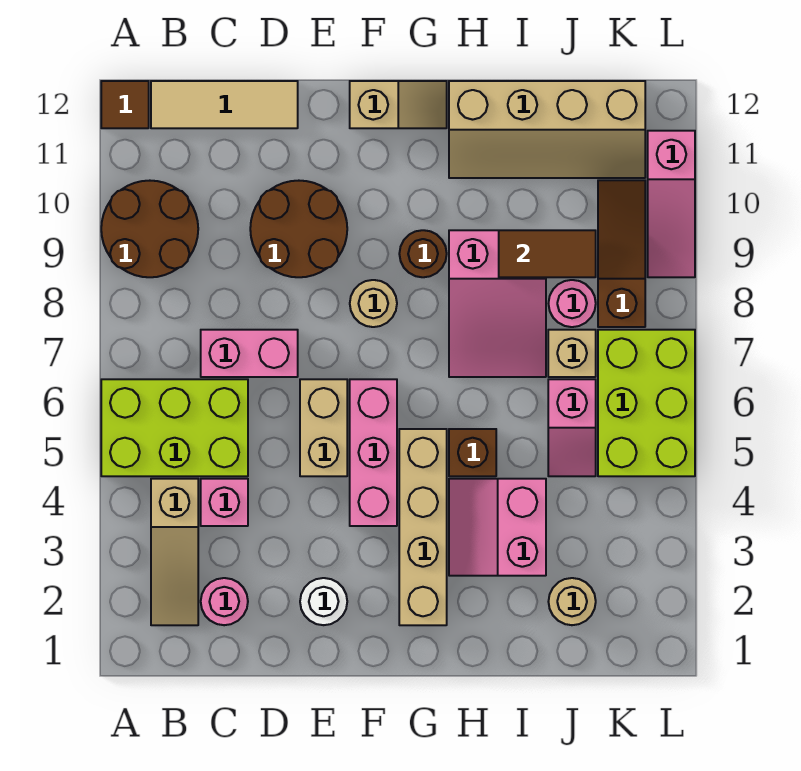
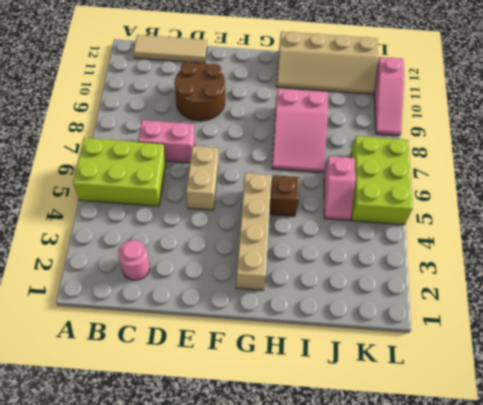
none -> brown round brick A9:B10 level 1
none -> brown tile A12 level 1
none -> tan slope B2:B4 level 1 top 4

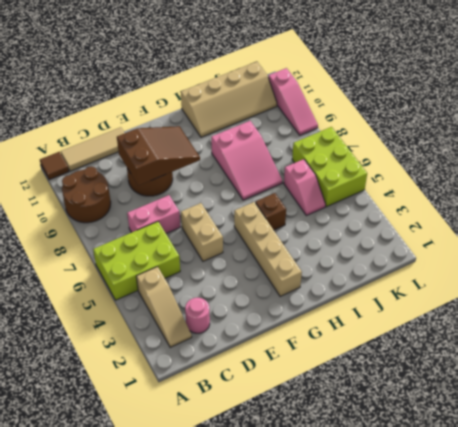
brown slope D9:F10 level 2 top D -> none
none -> pink brick C4 level 1
none -> white round brick E2 level 1
none -> pink brick F4:F6 level 1

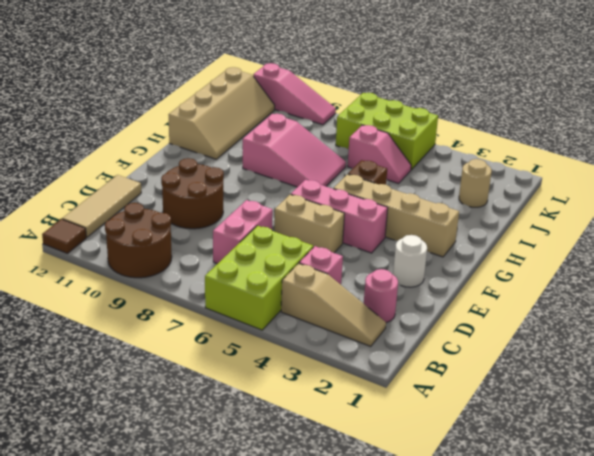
none -> tan round brick F8 level 1
none -> tan slope F12:G12 level 1 top F
none -> brown round brick G9 level 1

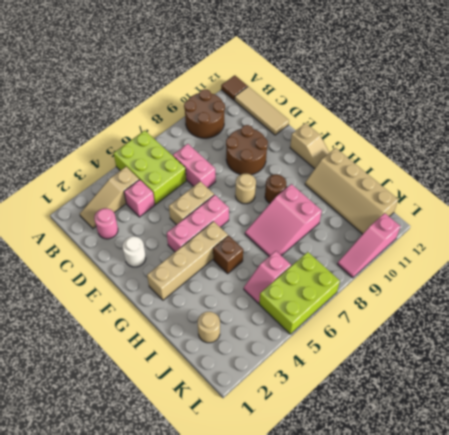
none -> pink slope H3:I4 level 1 top I
none -> tan brick J7 level 1
none -> pink round brick J8 level 1

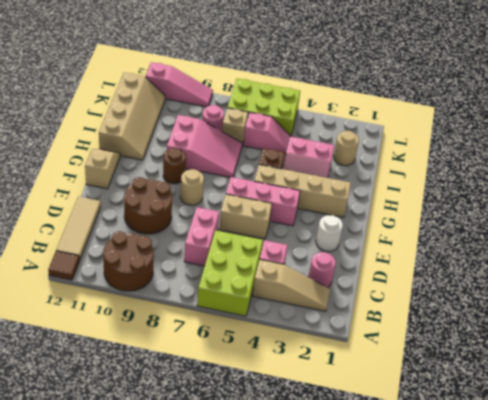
none -> brown slope K8:K10 level 1 top 8
none -> brown tile I9:J9 level 2

